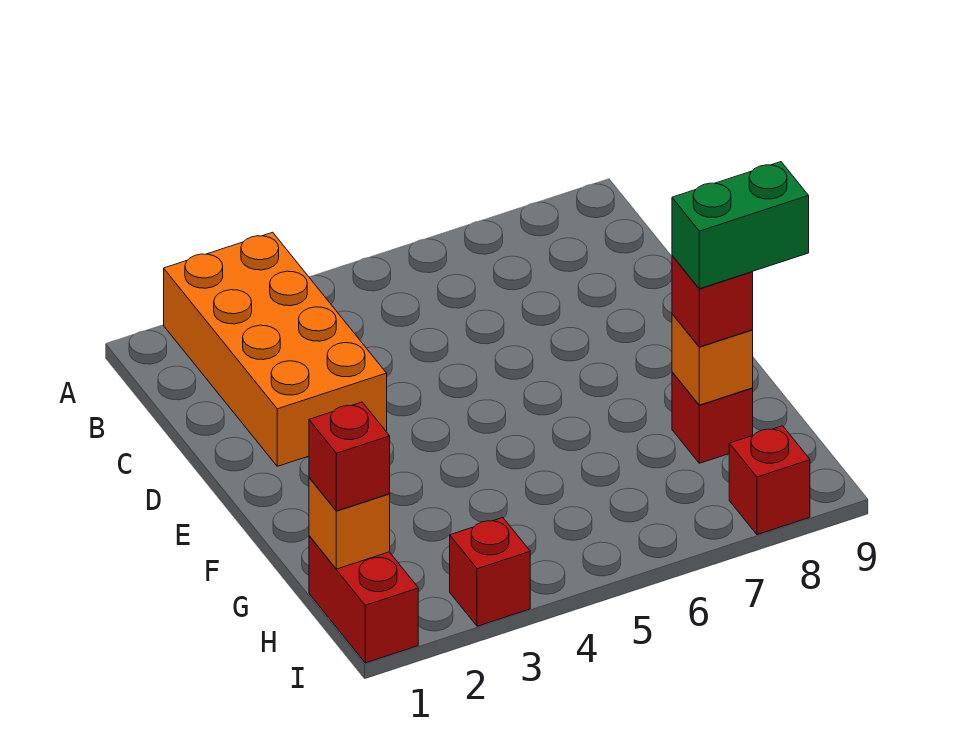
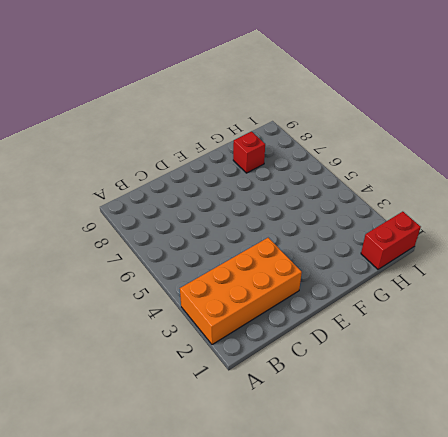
none -> red brick I3 level 1
none -> red brick I8 level 1

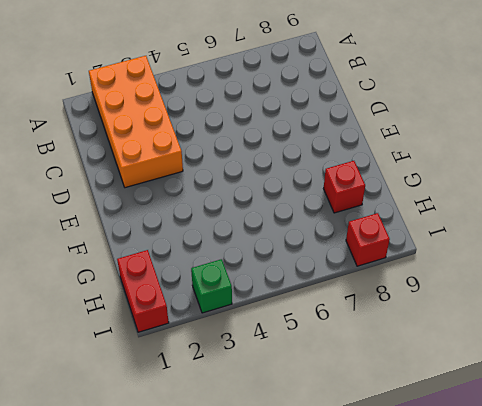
green brick I3 level 1 -> red brick I3 level 1
none -> orange brick G8 level 2
none -> orange brick H1 level 2

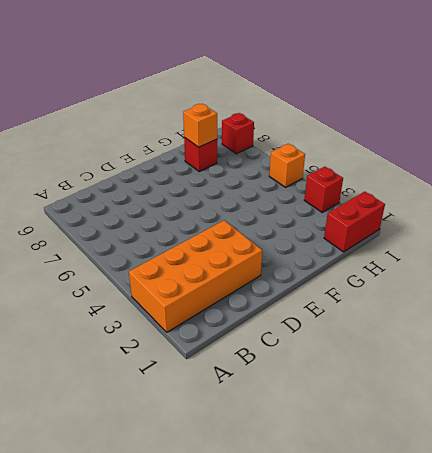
orange brick I5 level 1 -> orange brick H1 level 2
none -> red brick G8 level 3
none -> red brick H1 level 3

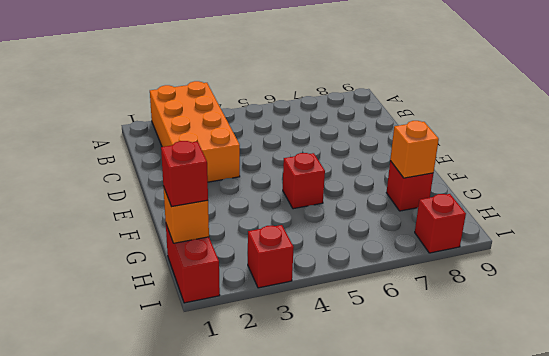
red brick F5 level 1 -> red brick G8 level 3
none -> green brick G8:G9 level 4

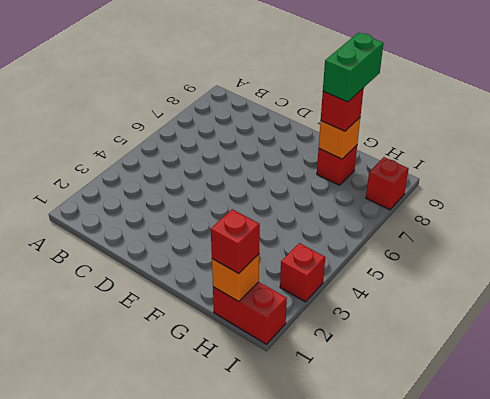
none -> orange brick A2:D3 level 1

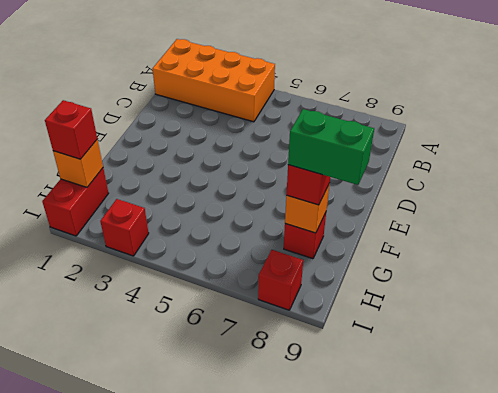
orange brick A1:B4 level 1 -> orange brick A2:D3 level 1

